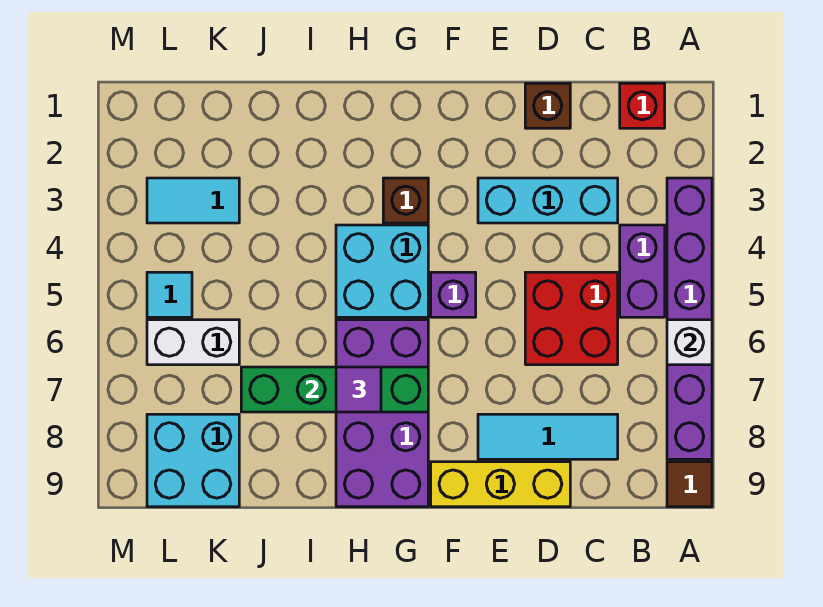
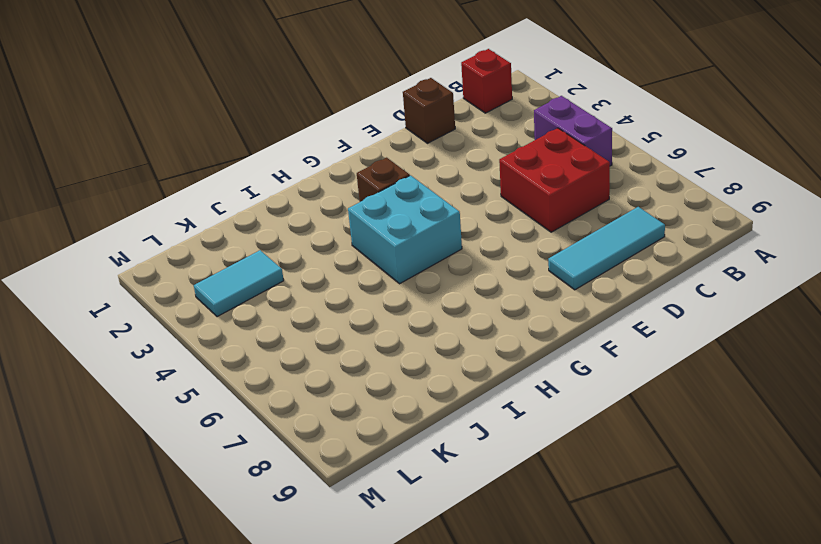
none -> purple brick A3:A8 level 1
none -> brown tile A9 level 1
none -> cyan brick C3:E3 level 1

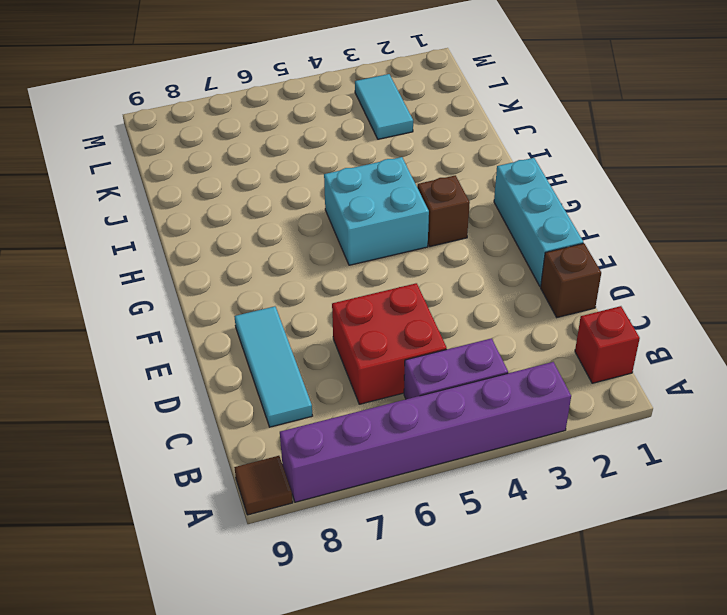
cyan brick E1:G1 level 1 -> cyan brick C3:E3 level 1
none -> yellow brick D9:F9 level 1
none -> purple brick F5 level 1
none -> purple brick G6:H9 level 1

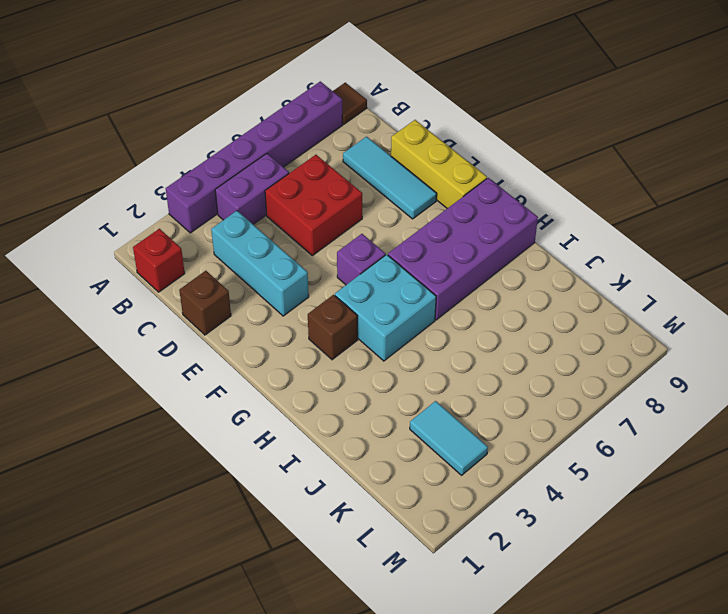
none -> white brick K6:L6 level 1
none -> cyan brick K8:L9 level 1
none -> cyan tile L5 level 1

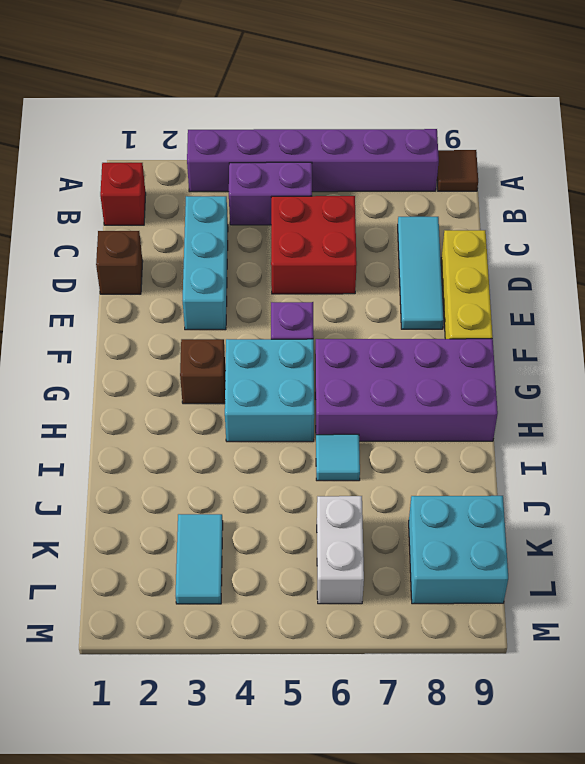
cyan tile I6 level 1 -> cyan tile L5 level 1
none -> white brick A6 level 2
none -> green brick G7:J7 level 2
none -> purple tile H7 level 3

